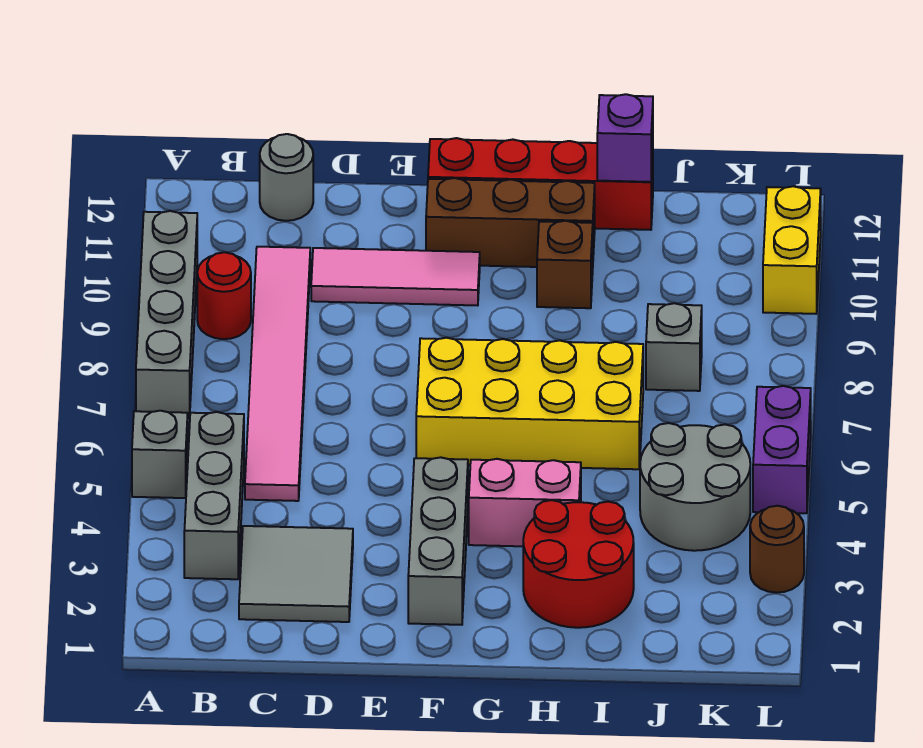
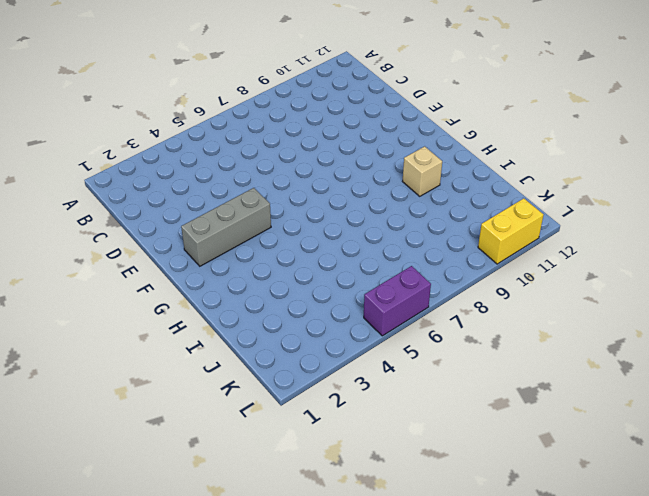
tan brick H10 level 1 -> brown brick H10 level 1
none -> grey brick A5 level 1
none -> grey brick A7:A10 level 1
none -> grey brick B3:B5 level 1

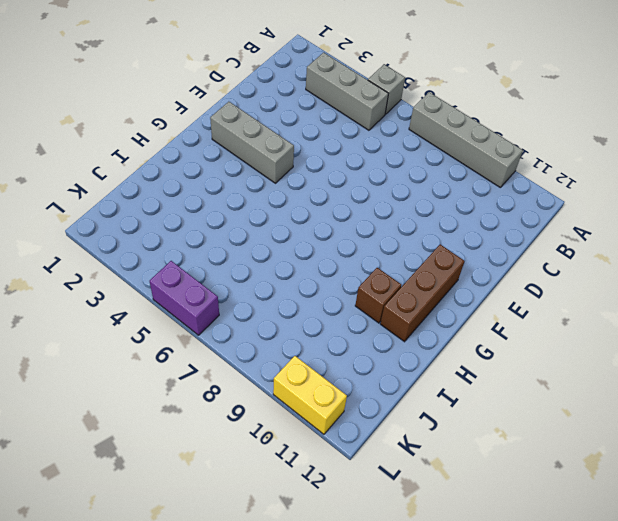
none -> red round brick B9 level 1
none -> grey tile C2:D3 level 1
none -> pink tile C5:C10 level 1

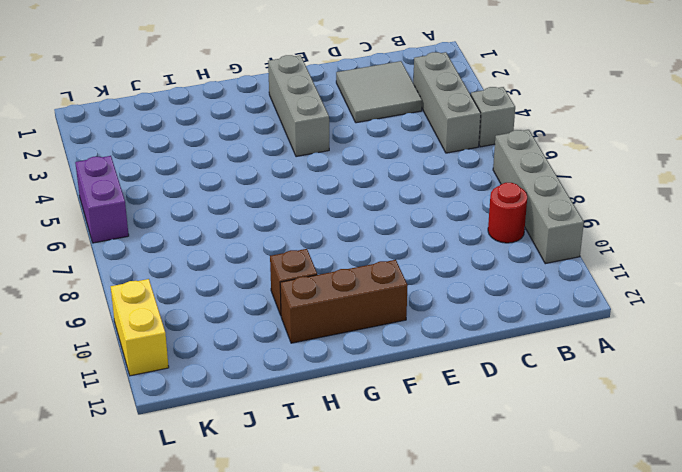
none -> pink tile C5:C10 level 1
none -> grey round brick C12 level 1
none -> pink tile D10:F10 level 1

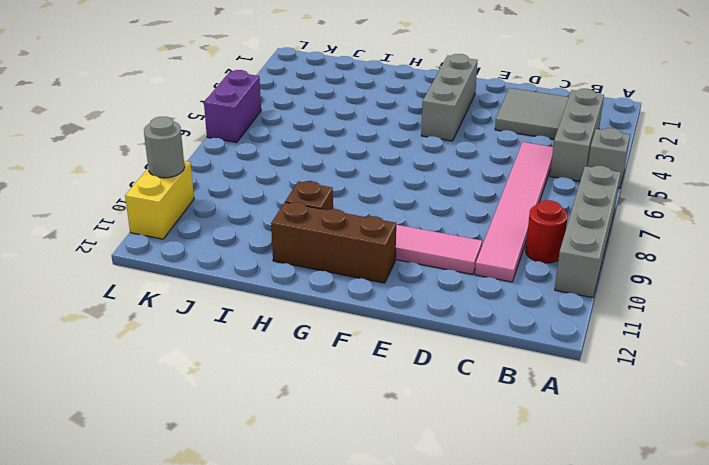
grey round brick L10 level 2 -> grey round brick C12 level 1
none -> yellow brick F6:I7 level 1
none -> red brick F12:I12 level 1
none -> pink brick G4:H4 level 1

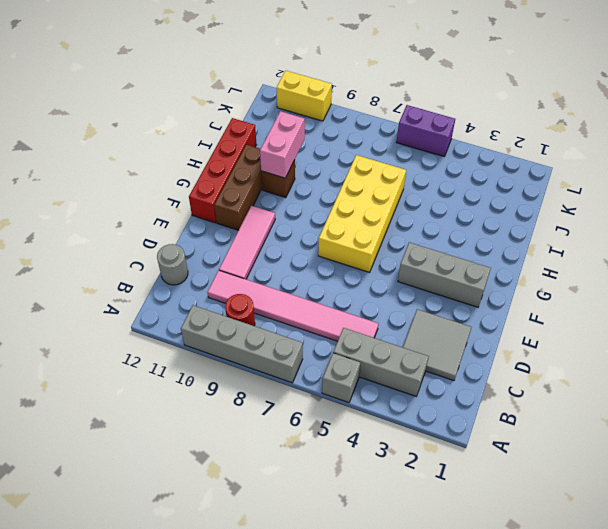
pink brick H10:I10 level 2 -> pink brick G4:H4 level 1
none -> red round brick H2:I3 level 1
none -> grey round brick J4:K5 level 1
none -> grey brick J8 level 1

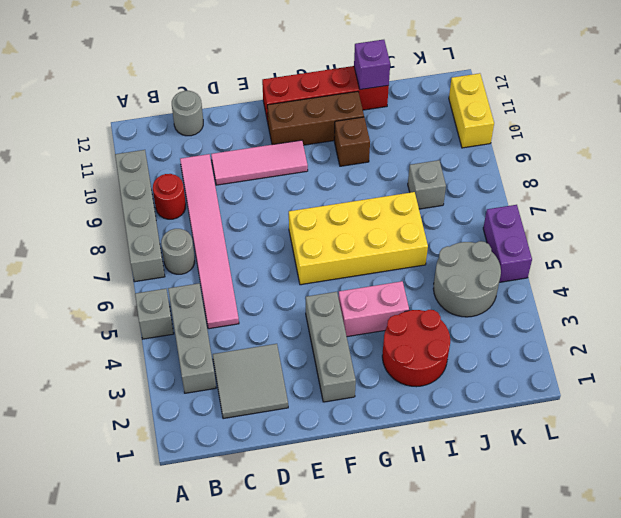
grey round brick B7 level 1 -> none
none -> brown round brick L3 level 1

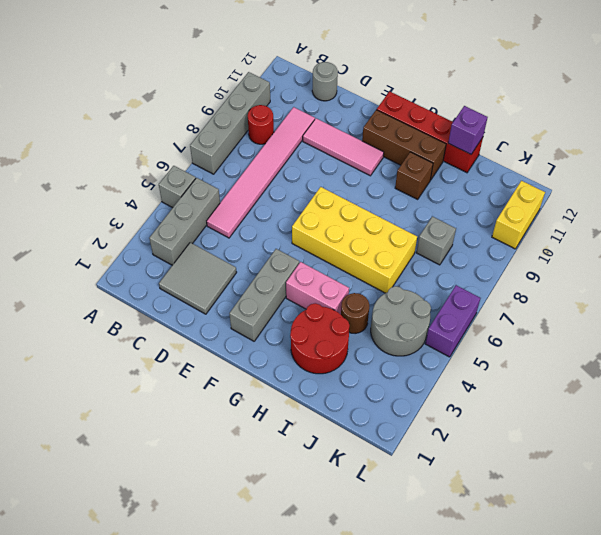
brown round brick I4 level 1 -> brown round brick L3 level 1

